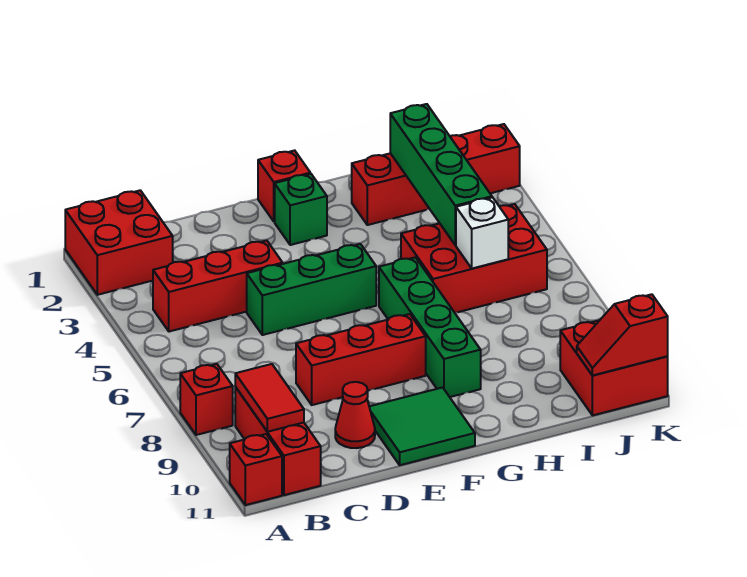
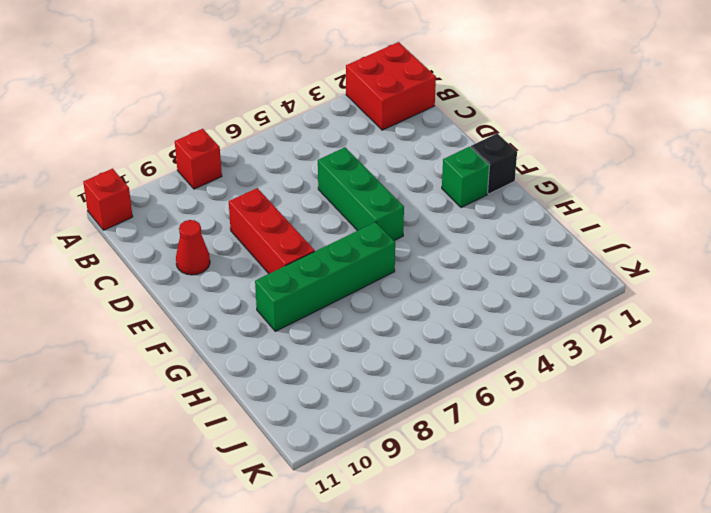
black brick F1 level 1 -> red brick F1 level 1
none -> red brick B4:D4 level 1
none -> red brick B9:B11 level 1
none -> green tile E10:F11 level 1

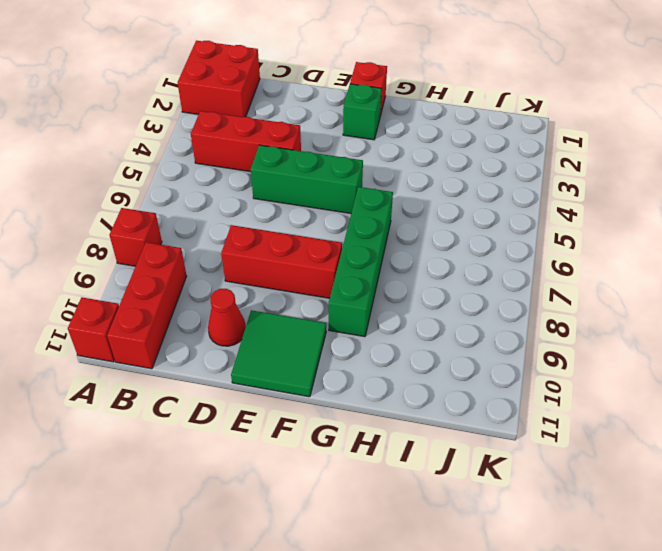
none -> red brick H2:K2 level 1
none -> red brick H5:J6 level 1
none -> red brick J10:K11 level 1

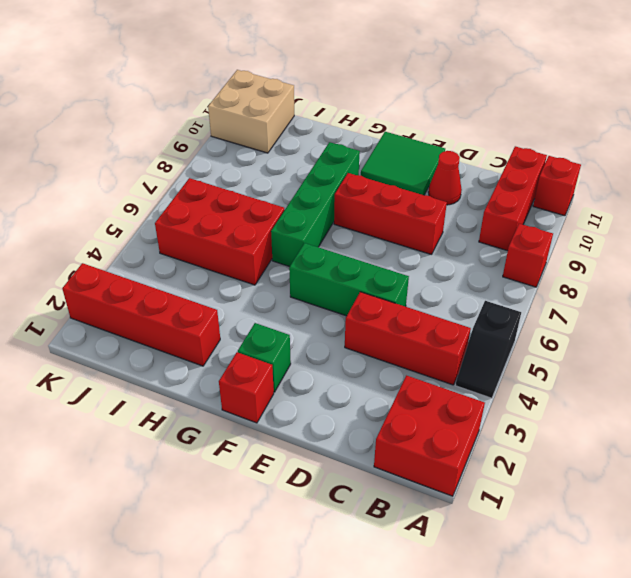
black slope A4:A5 level 1 top 5 -> none
tan brick J10:K11 level 1 -> red brick J10:K11 level 1
none -> red tile B9:B10 level 2
none -> green brick I2:I5 level 2
none -> white brick I6 level 2

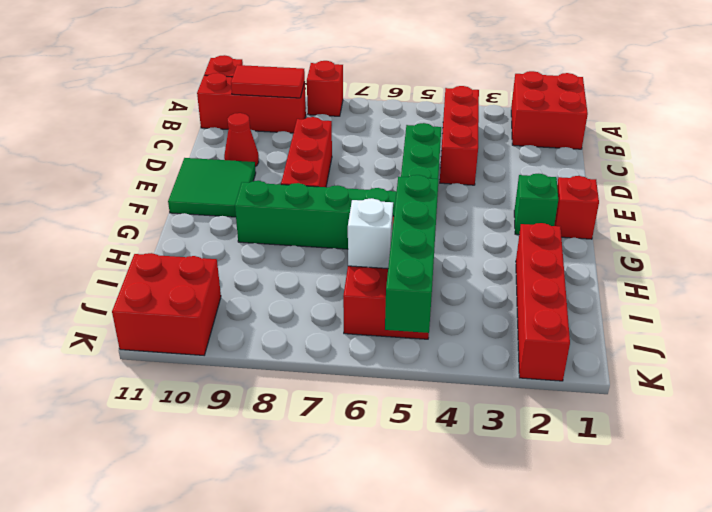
green brick H5:K5 level 2 -> green brick I2:I5 level 2
none -> red slope J11:K11 level 2 top K

